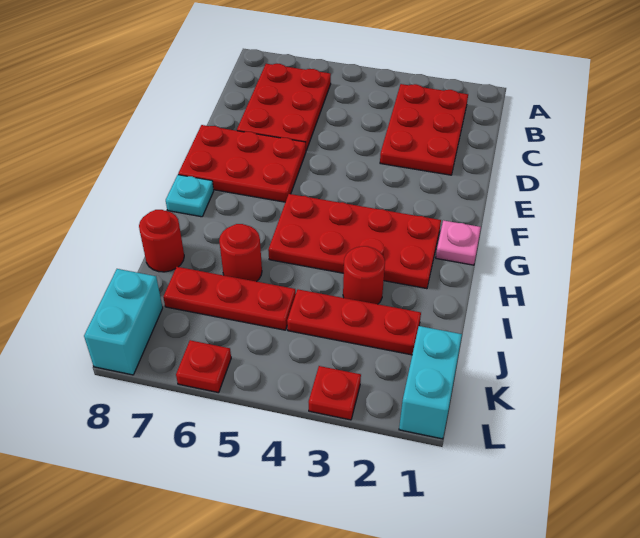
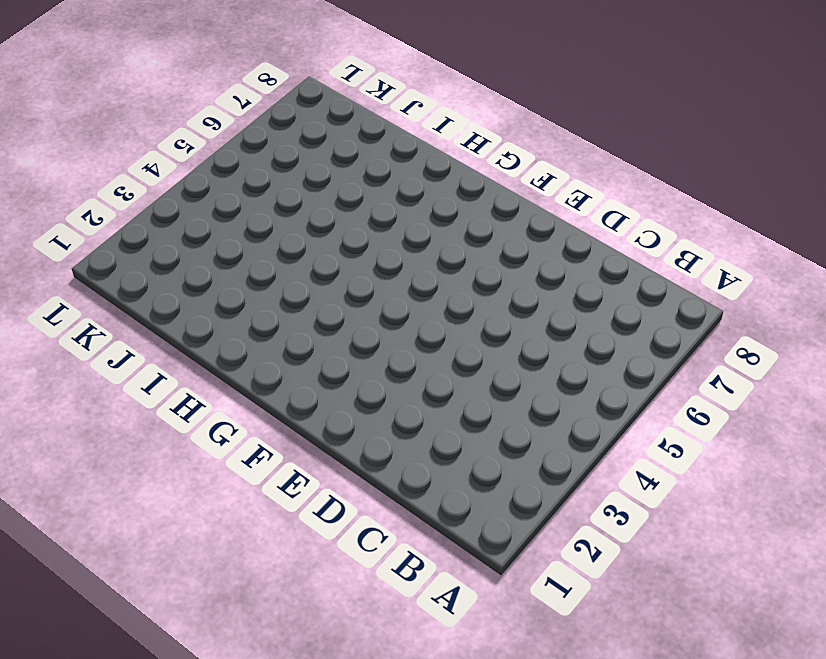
none -> red plate B2:D3 level 1
none -> red plate B6:D7 level 1
none -> red plate E6:F8 level 1

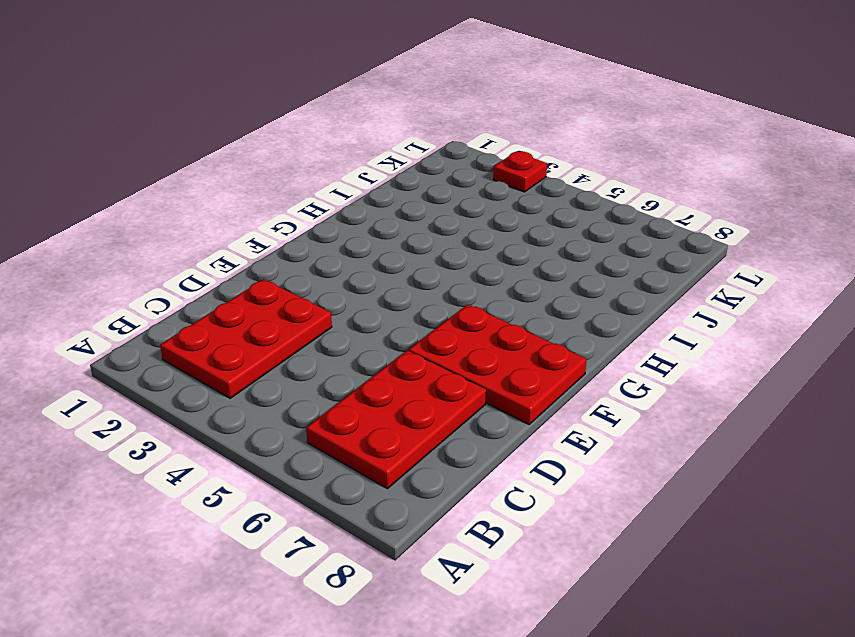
none -> pink plate G1 level 1
none -> red plate G2:H5 level 1
none -> cyan plate G8 level 1

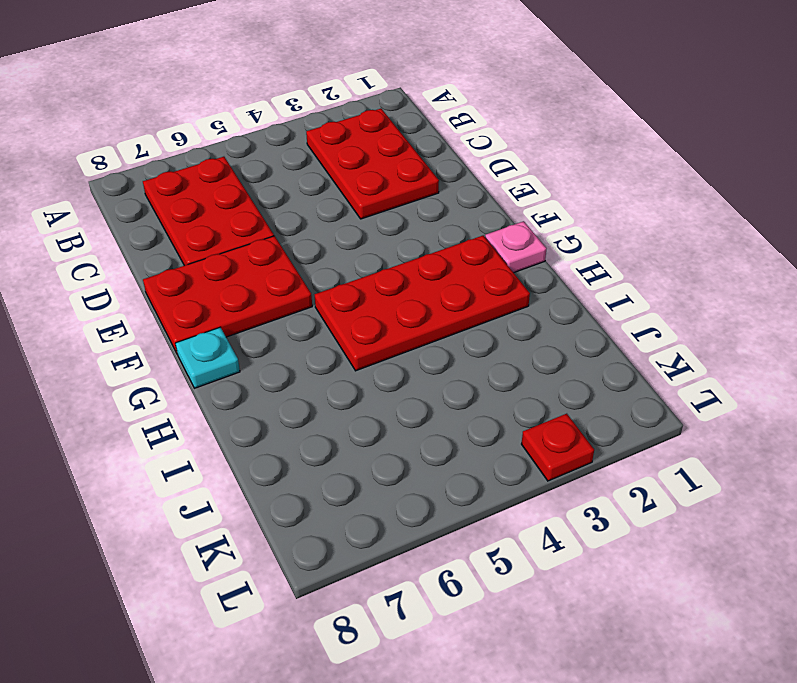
none -> red round brick I3 level 1
none -> red round brick I6 level 1
none -> red round brick I8 level 1

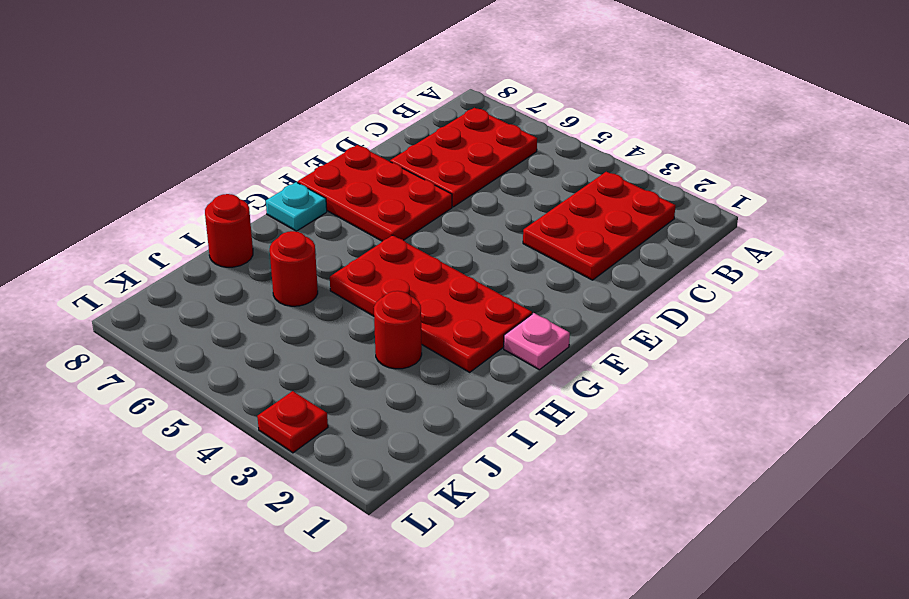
none -> red plate J2:J4 level 1
none -> red plate J5:J7 level 1
none -> cyan brick K1:L1 level 1

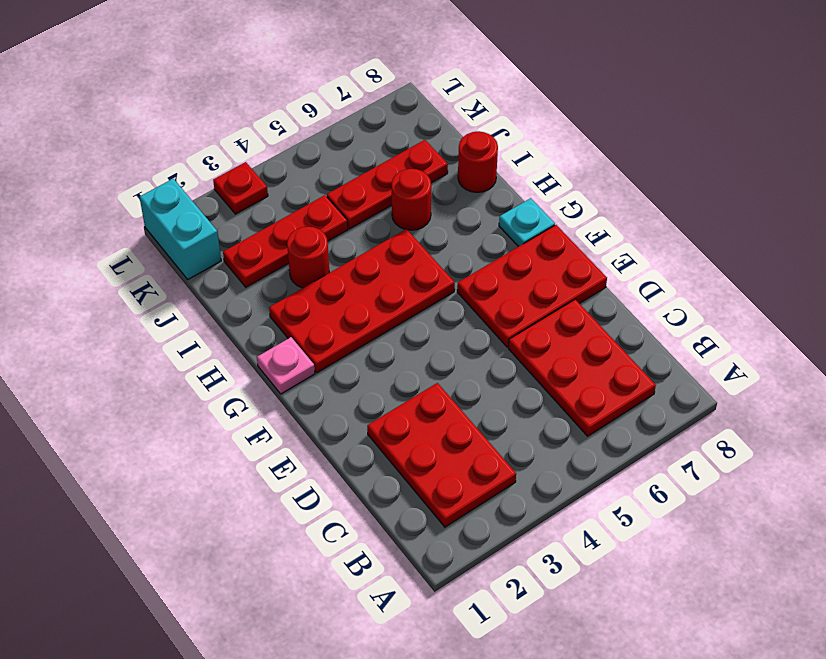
none -> cyan brick K8:L8 level 1
none -> red plate L6 level 1

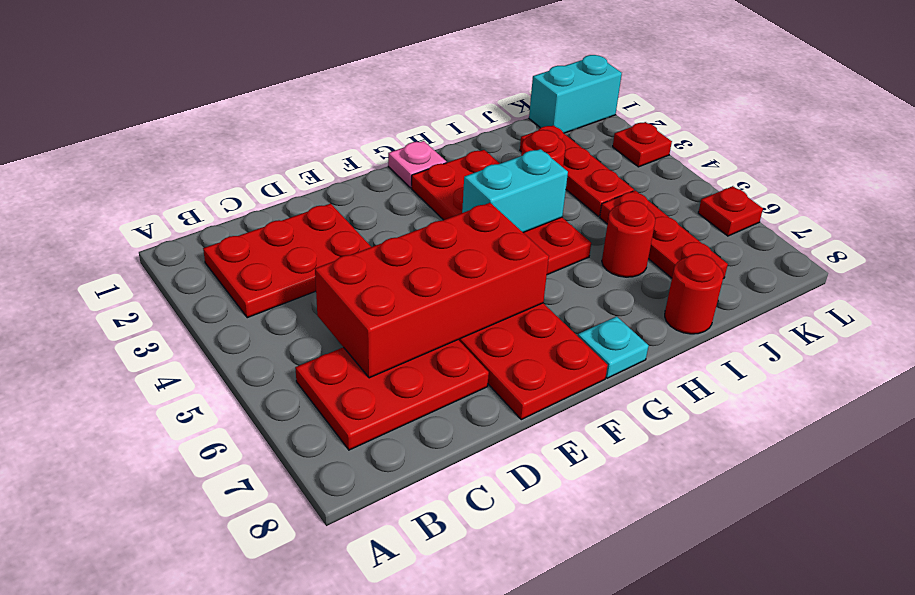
red brick C5:F6 level 2 -> none
cyan brick G4:H4 level 2 -> cyan brick K8:L8 level 1

